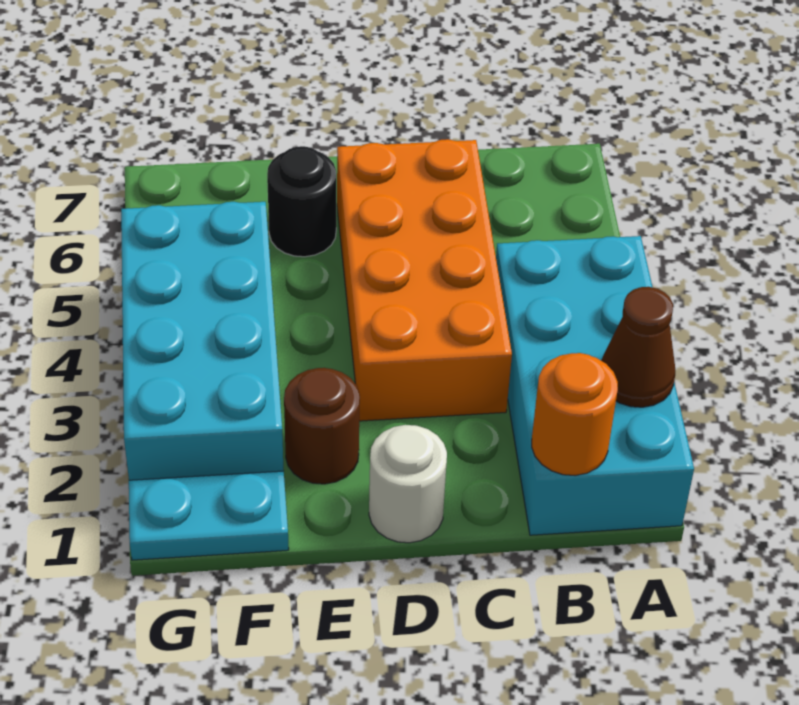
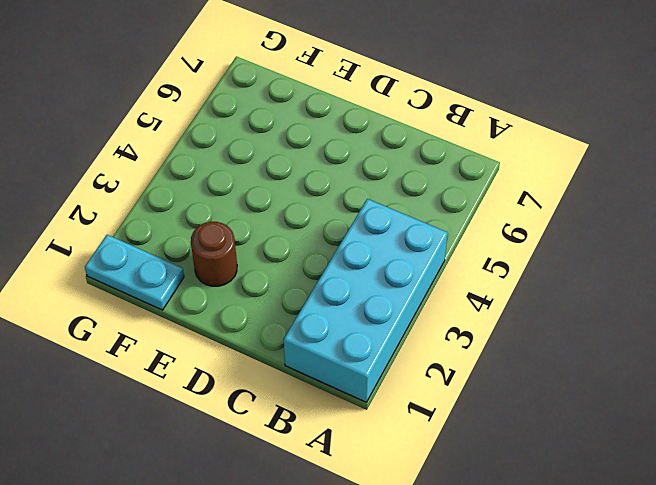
none -> orange brick C3:D6 level 1
none -> white round brick D1 level 1

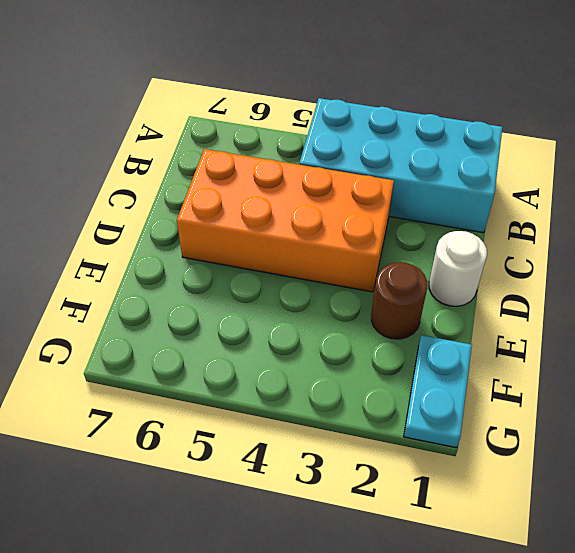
none -> black round brick E6 level 1
none -> cyan brick F2:G5 level 1

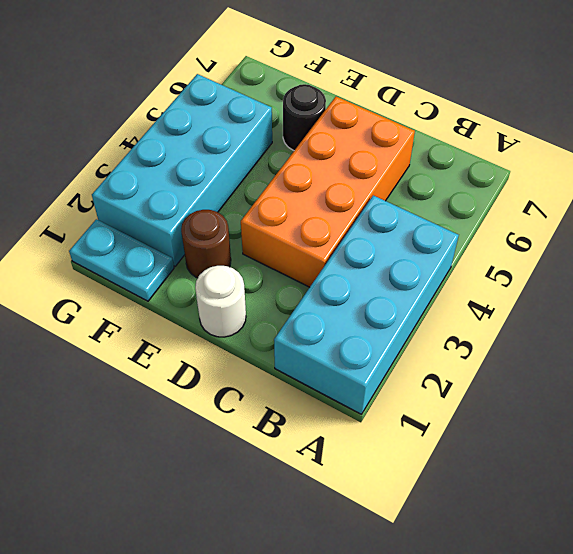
none -> brown cone A2 level 2
none -> orange round brick B1 level 2

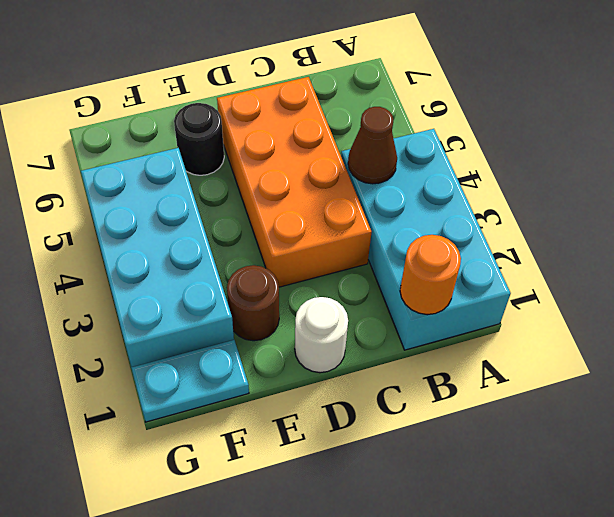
brown cone B4 level 2 -> brown cone A2 level 2

